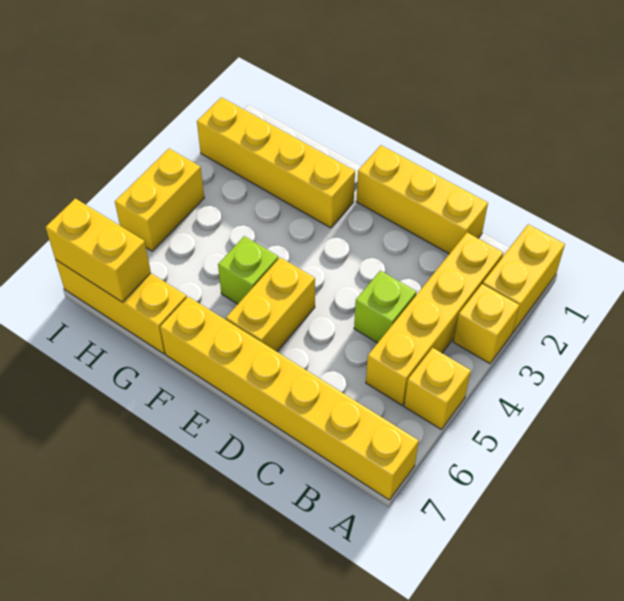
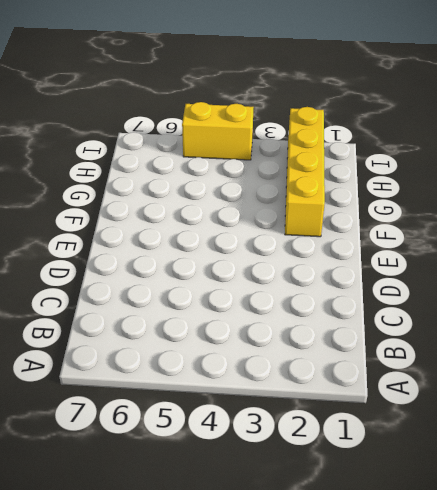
none -> yellow brick A1:A2 level 1
none -> yellow brick A3 level 1
none -> yellow brick A5 level 1

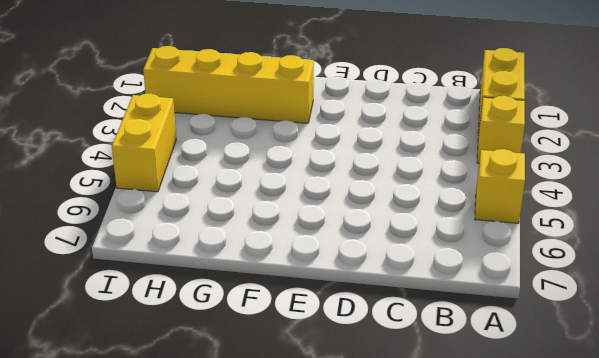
none -> yellow brick A7:F7 level 1
none -> yellow brick B2:B5 level 1
none -> yellow brick C1:E1 level 1

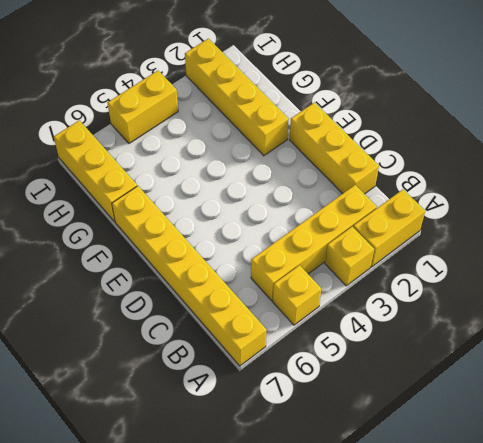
none -> lime brick C4 level 1
none -> yellow brick E5:E6 level 1
none -> lime brick F5 level 1

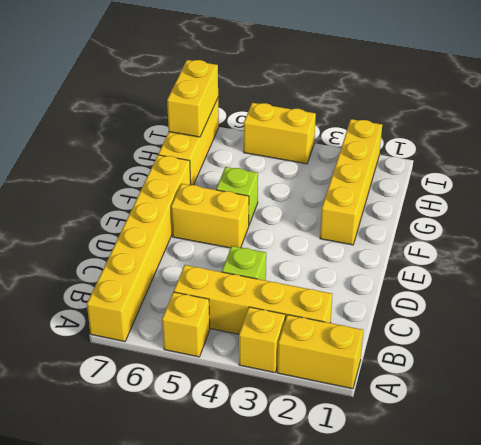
none -> yellow brick C1:E1 level 1

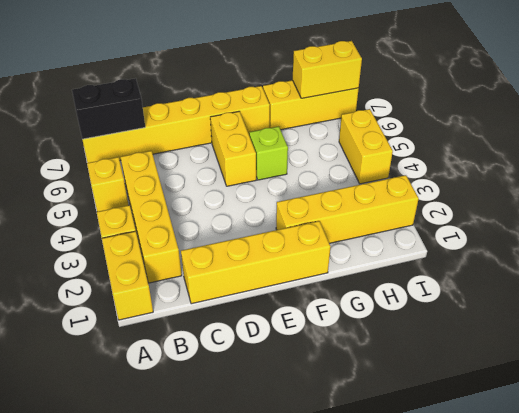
black brick A7:B7 level 2 -> none
yellow brick C1:F1 level 1 -> yellow brick C1:E1 level 1
none -> lime brick C4 level 1

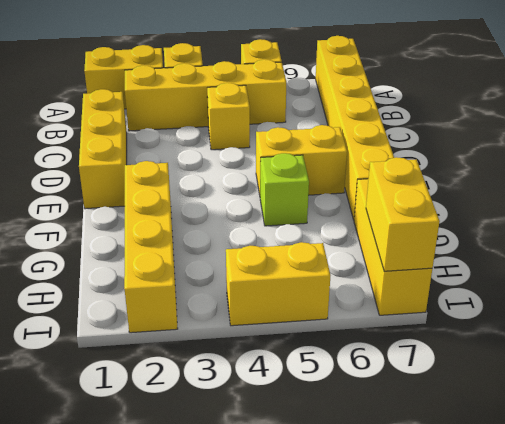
yellow brick C4 level 1 -> lime brick C4 level 1

